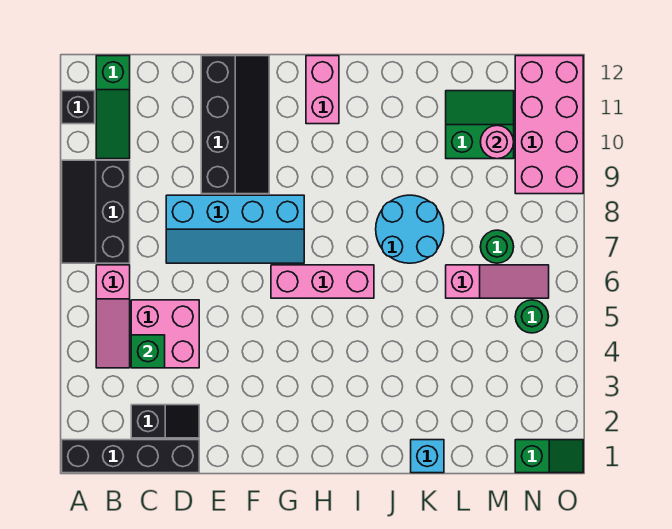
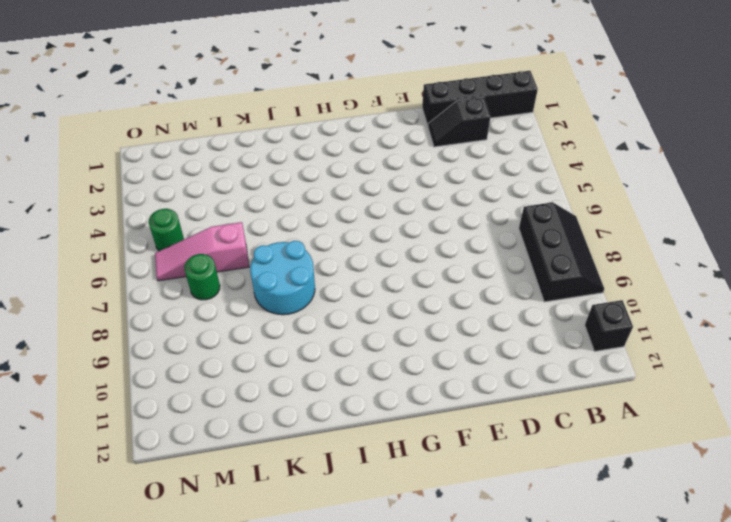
none -> pink slope B4:B6 level 1 top 6
none -> green slope B10:B12 level 1 top 12
none -> pink brick C4:D5 level 1

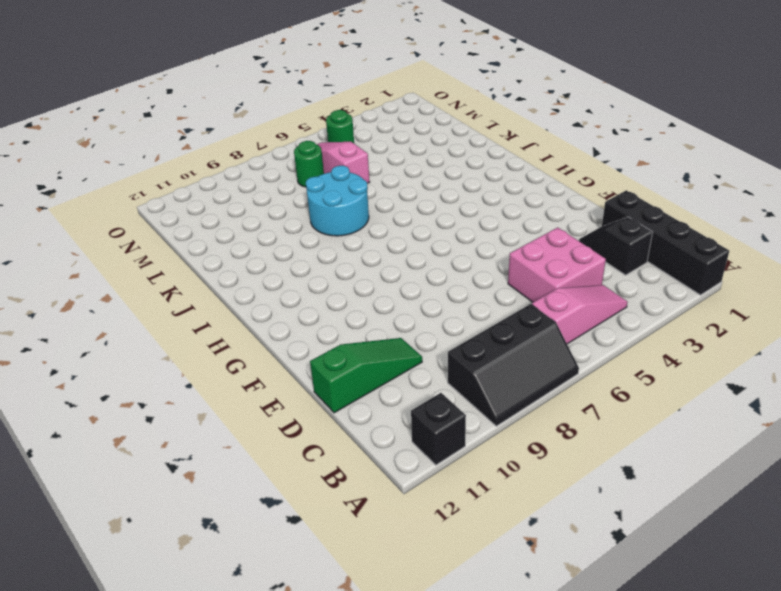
green slope D10:D12 level 1 top 12 -> green slope B10:B12 level 1 top 12
none -> cyan slope D7:G8 level 1 top 8
none -> black slope E9:F12 level 1 top E
none -> pink brick G6:I6 level 1

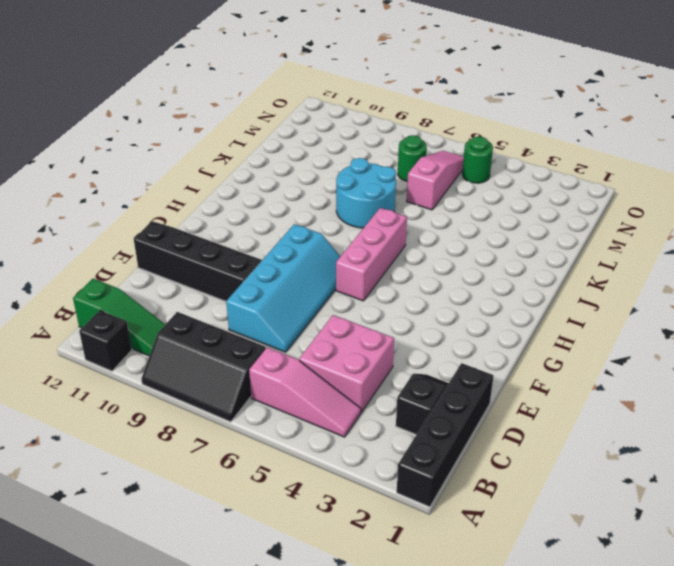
none -> pink brick H11:H12 level 1
none -> cyan brick K1 level 1
none -> green slope L10:M11 level 1 top 10

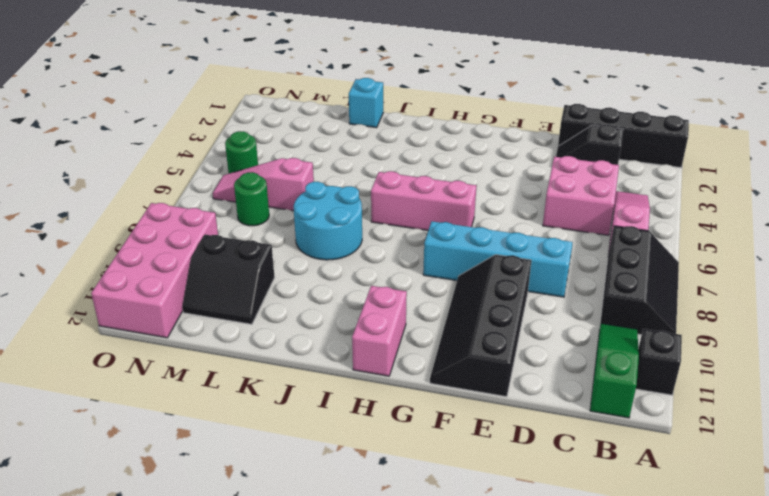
black slope L10:M11 level 1 top 10 -> green slope L10:M11 level 1 top 10
none -> green slope N1:O1 level 1 top N
none -> green brick C4 level 2
none -> pink round brick M10 level 2

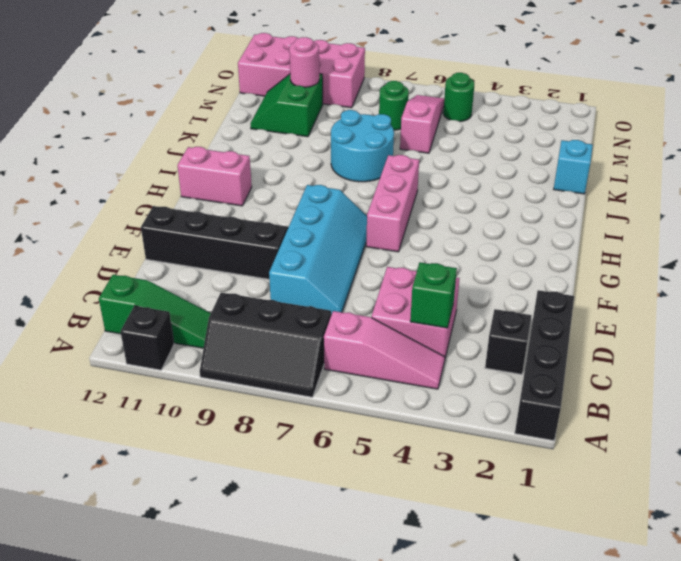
none -> green slope N1:O1 level 1 top N

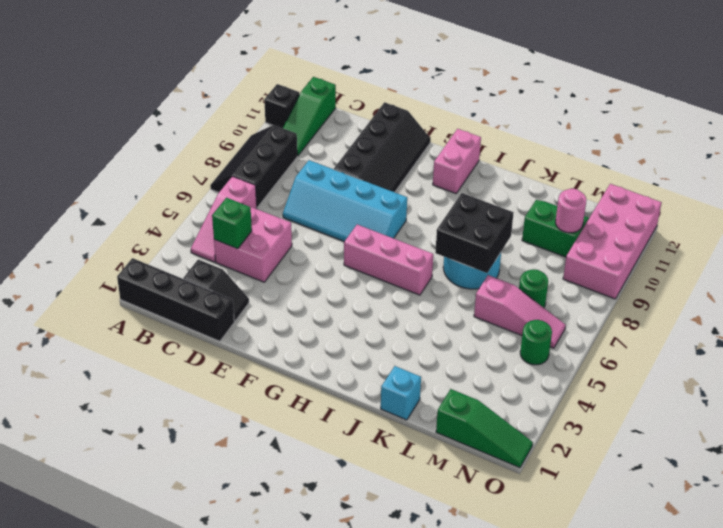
black brick J7:K8 level 2 -> none
green slope M1:O1 level 1 top M -> green slope N1:O1 level 1 top N

